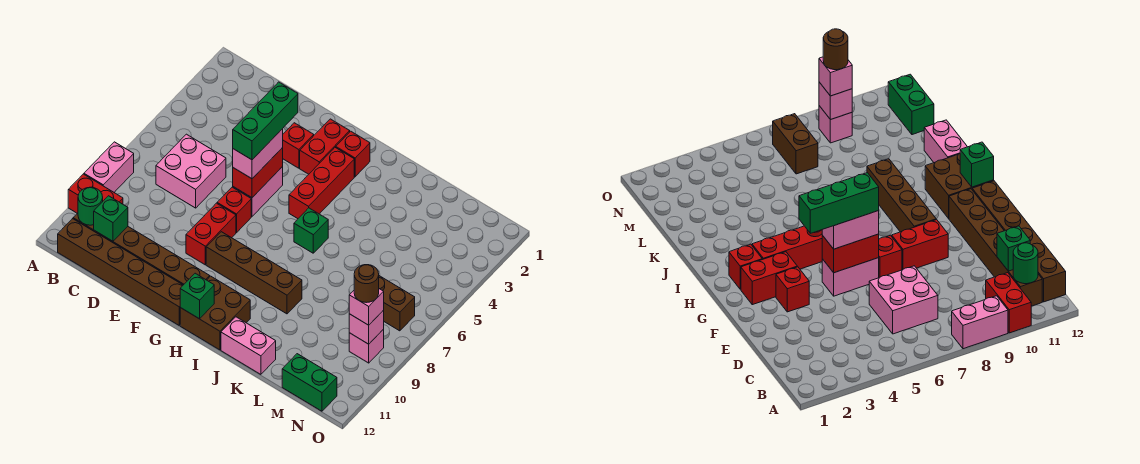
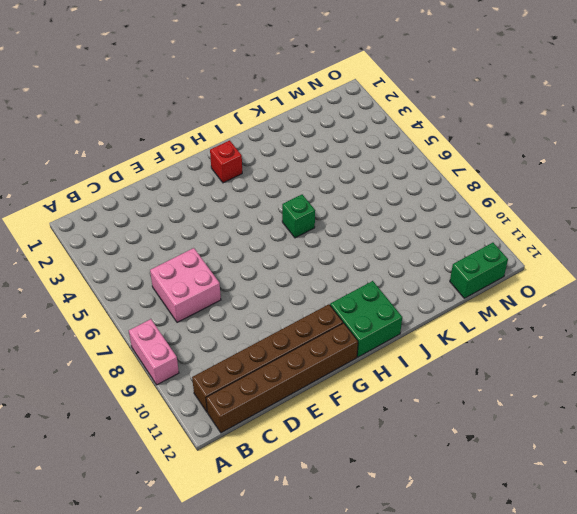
green brick H11:I12 level 1 -> brown brick H11:I12 level 1
none -> red brick A10:B10 level 1
none -> red brick F3 level 1
none -> pink brick F5:F6 level 1

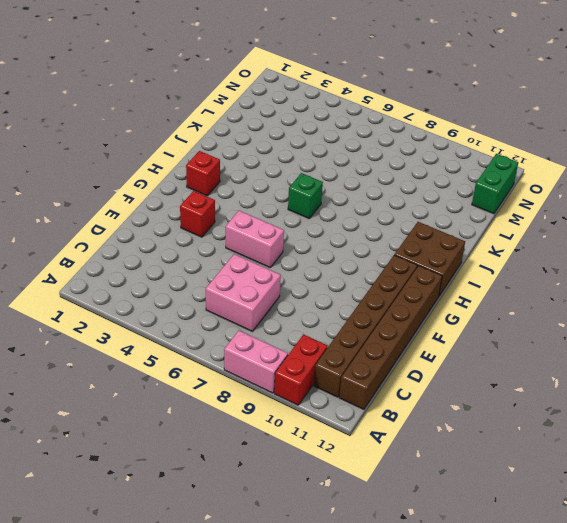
none -> red brick F7 level 1
none -> red brick F8:F9 level 1
none -> red brick G2:G3 level 1

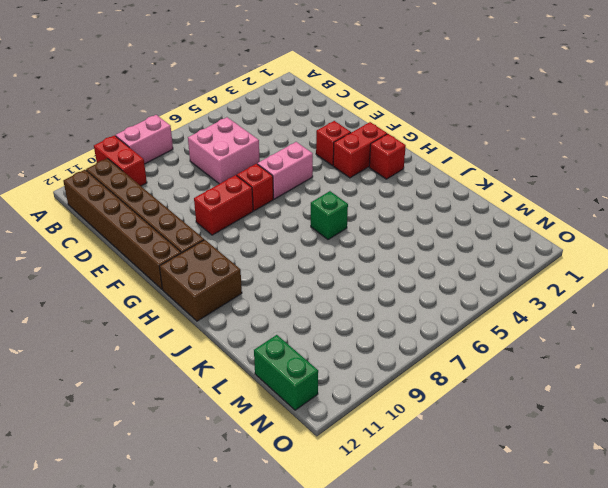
none -> brown brick G9:J9 level 1
none -> red brick H3:H5 level 1
none -> pink brick J12:K12 level 1

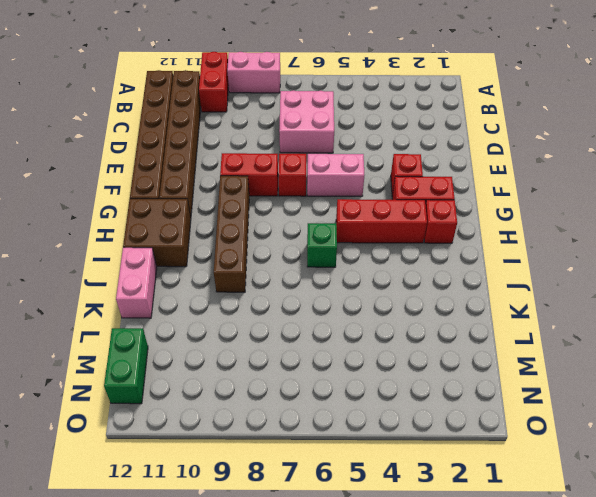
none -> brown brick M7:N7 level 1
none -> pink brick N9 level 1
none -> green round brick B11 level 2

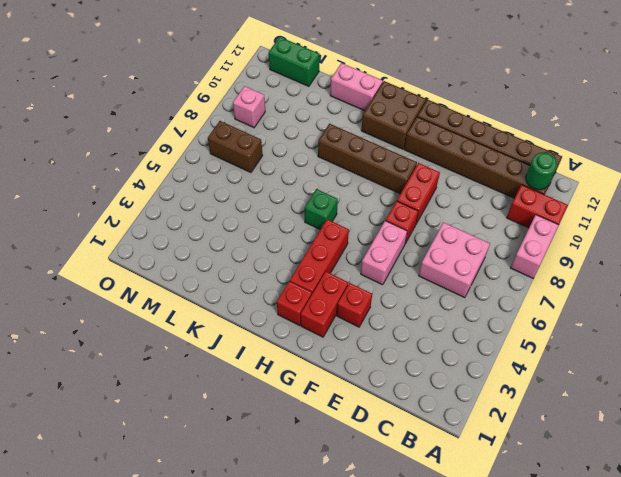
none -> green brick C11 level 2
none -> red brick F5:F6 level 2
none -> green brick H12 level 2

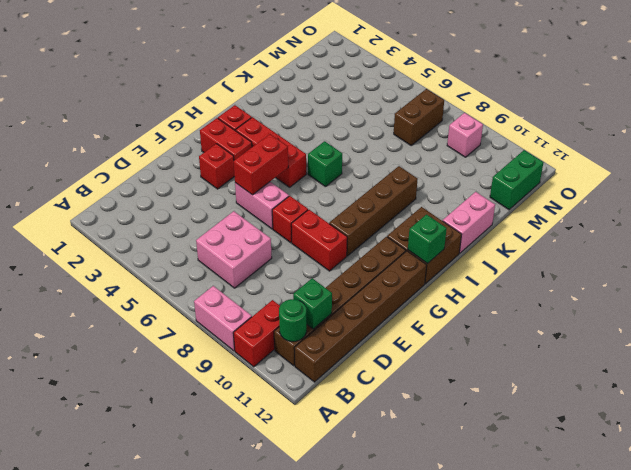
red brick F5:G5 level 2 -> red brick F5:F6 level 2
none -> pink brick N9 level 2
none -> pink brick F5:F6 level 3
none -> pink brick N9 level 3

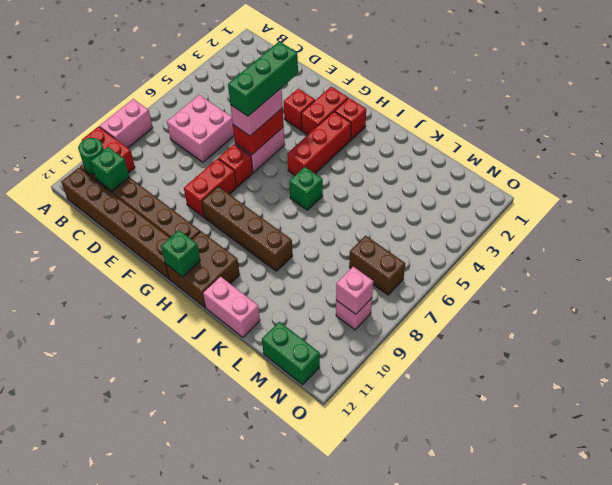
none -> pink brick N9 level 3
none -> brown round brick N9 level 4

